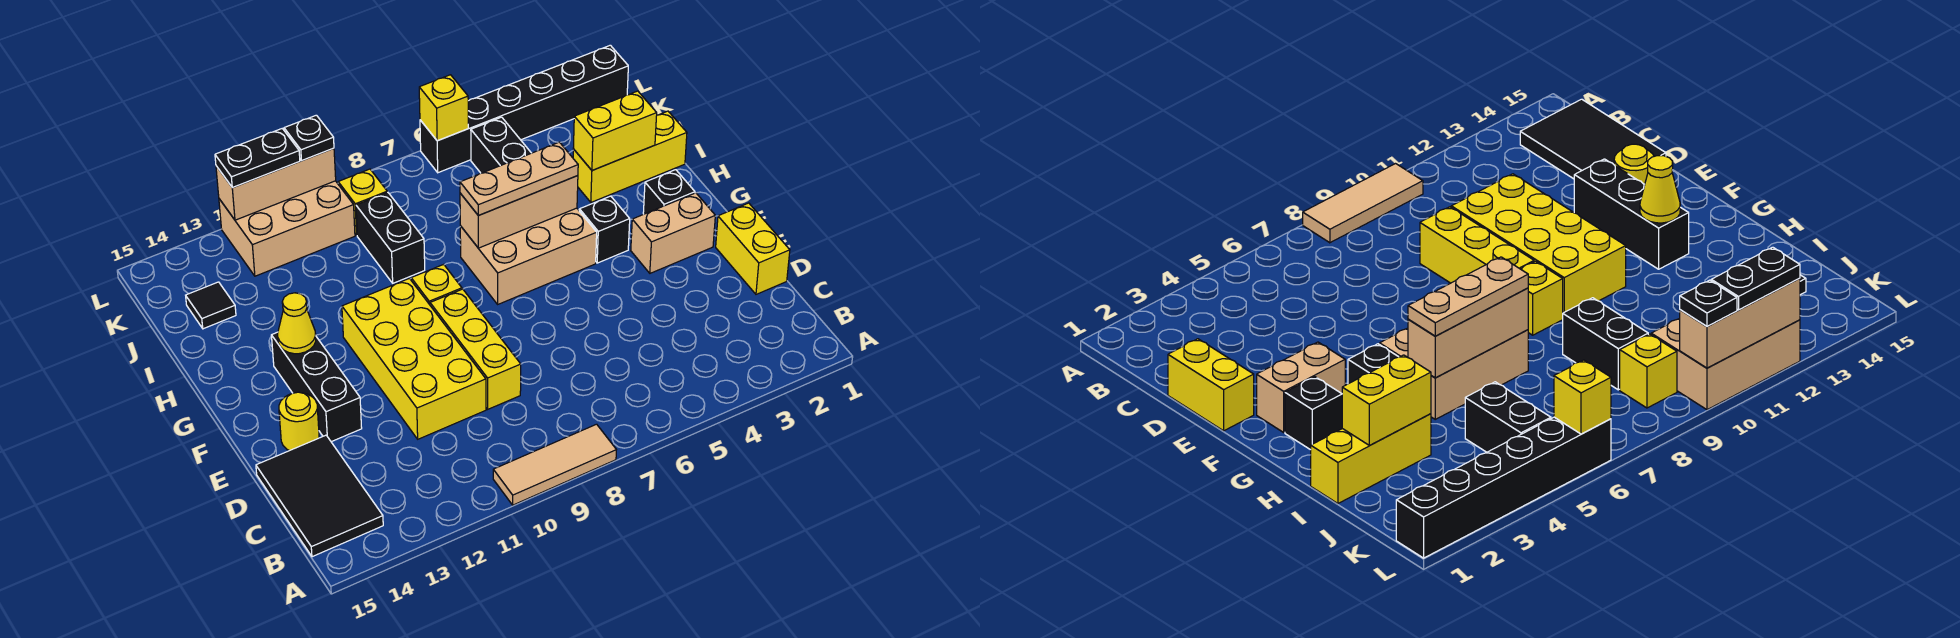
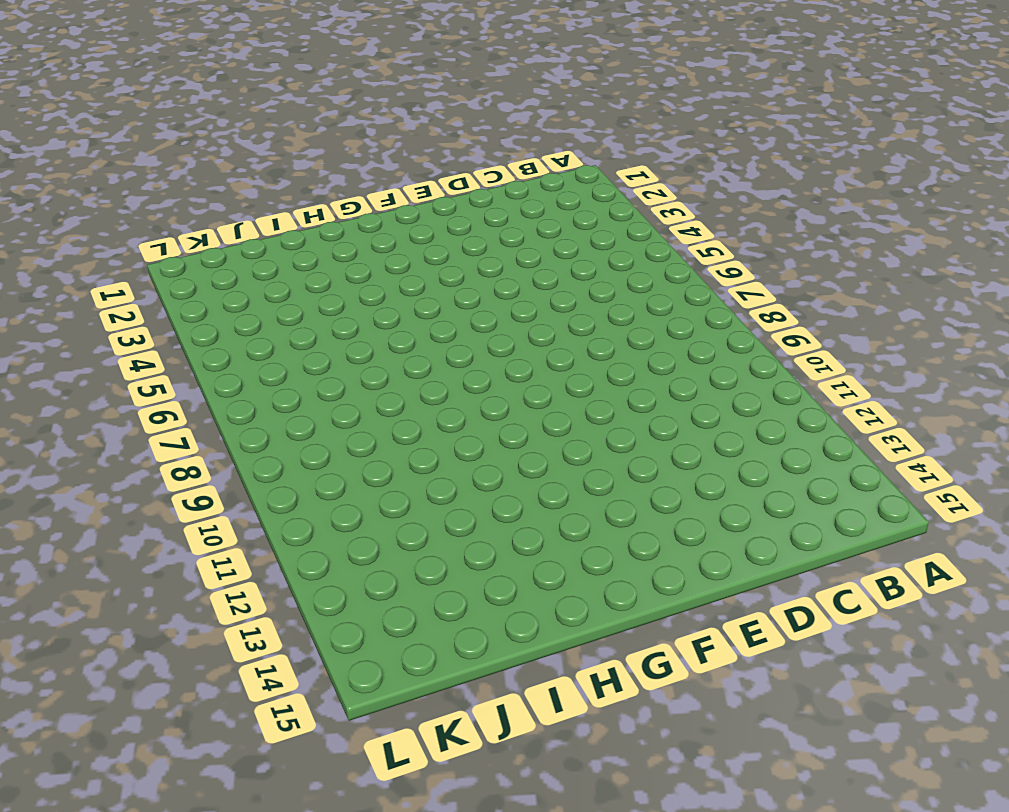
none -> tan tile A8:A10 level 1
none -> black tile B14:D15 level 1
none -> yellow brick D1:E1 level 1

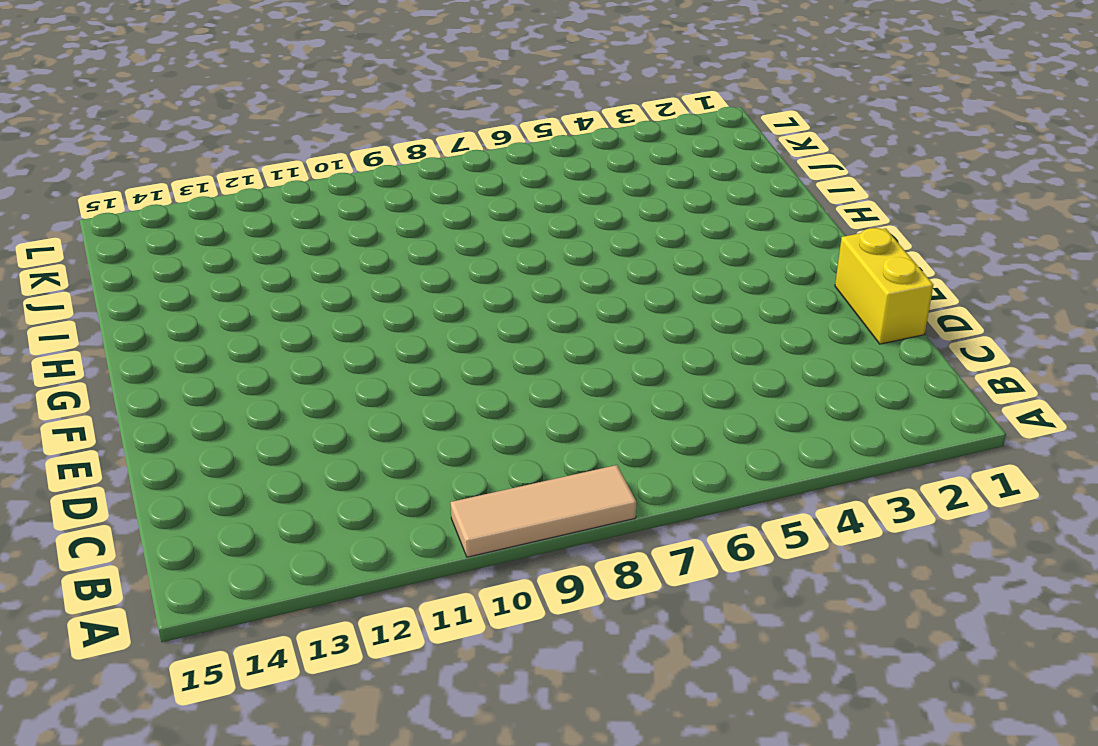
none -> black tile B14:D15 level 1
none -> yellow brick D9:F9 level 1
none -> yellow brick D10:G11 level 1

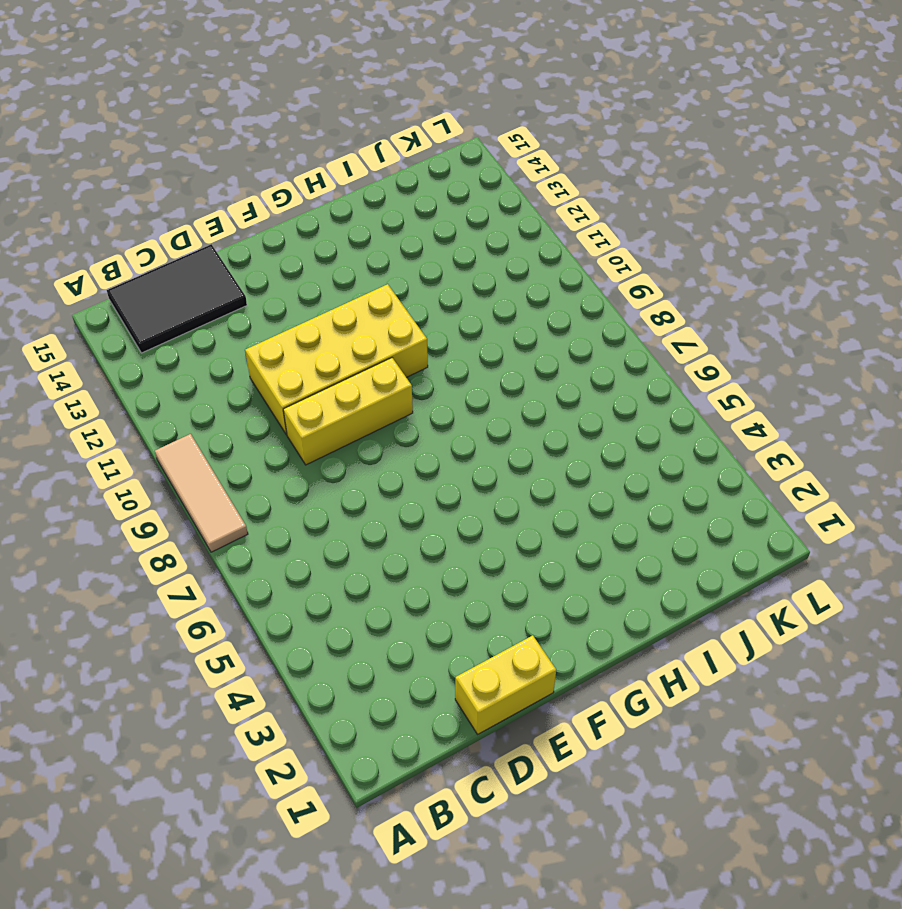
none -> black brick E13:G13 level 1
none -> yellow round brick E14 level 1
none -> tan brick F2:F3 level 1

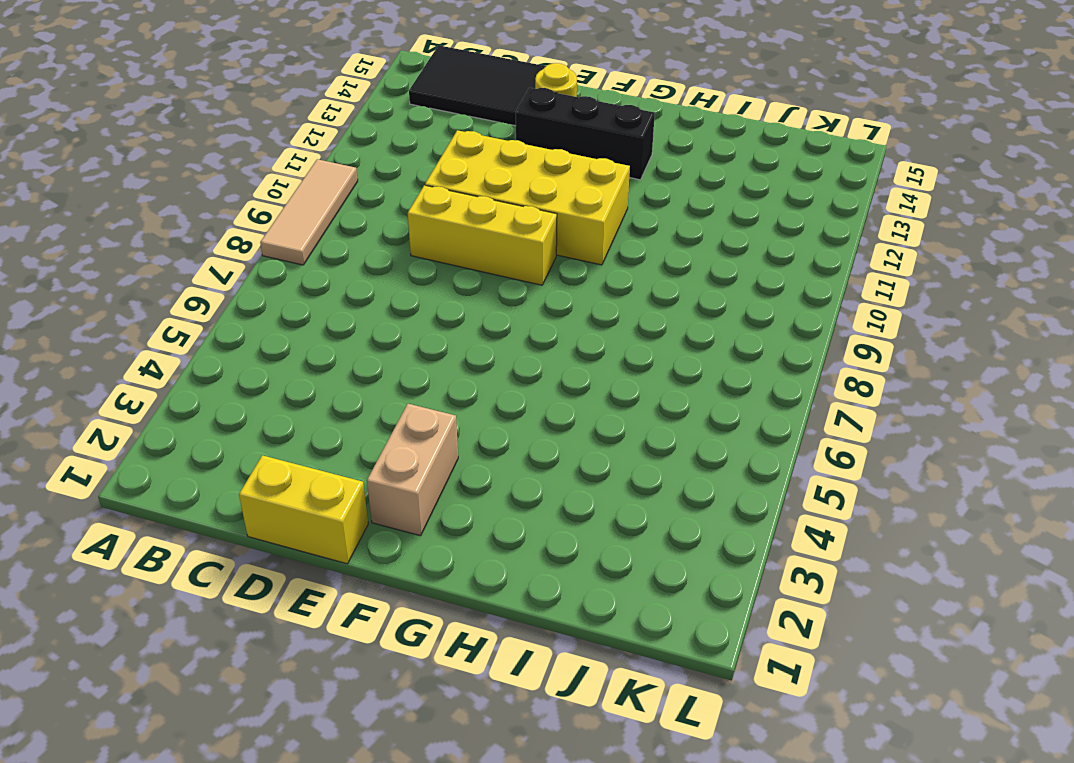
none -> black brick G2 level 1
none -> black brick G4 level 1
none -> tan brick G5:H7 level 1

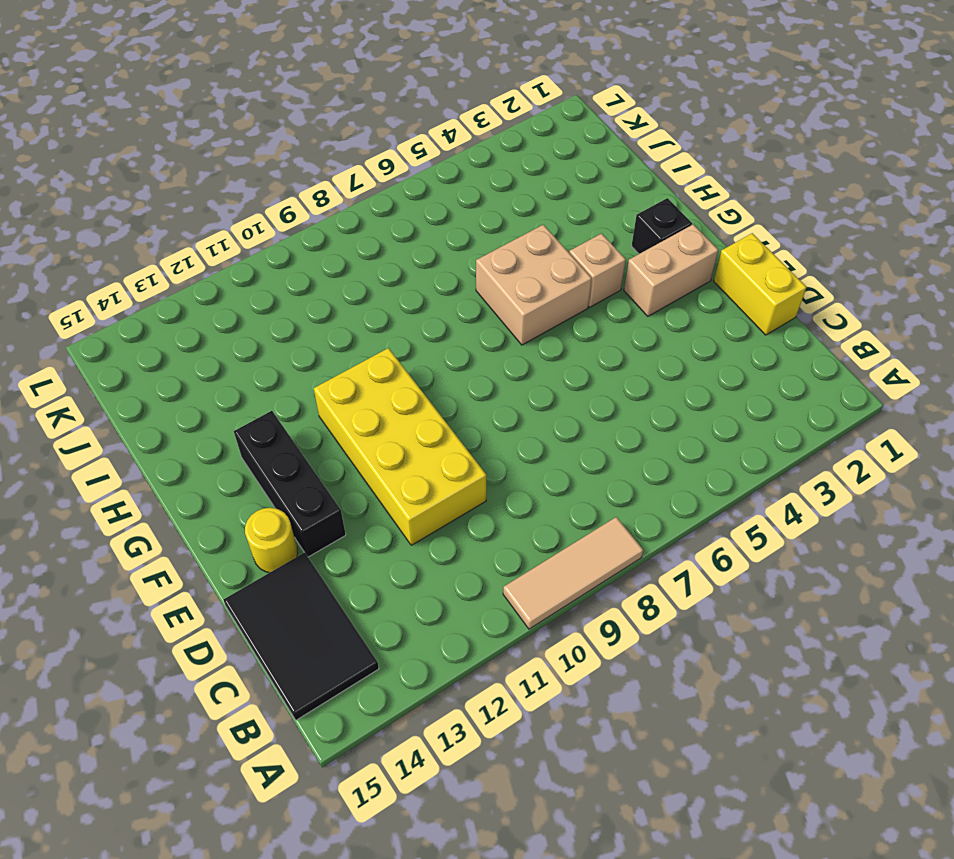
tan brick G4 level 1 -> black brick G4 level 1
tan brick G5:H6 level 1 -> tan brick G5:H7 level 1
none -> yellow brick D9:F9 level 1
none -> yellow brick G9 level 1
none -> yellow brick I1:I3 level 1

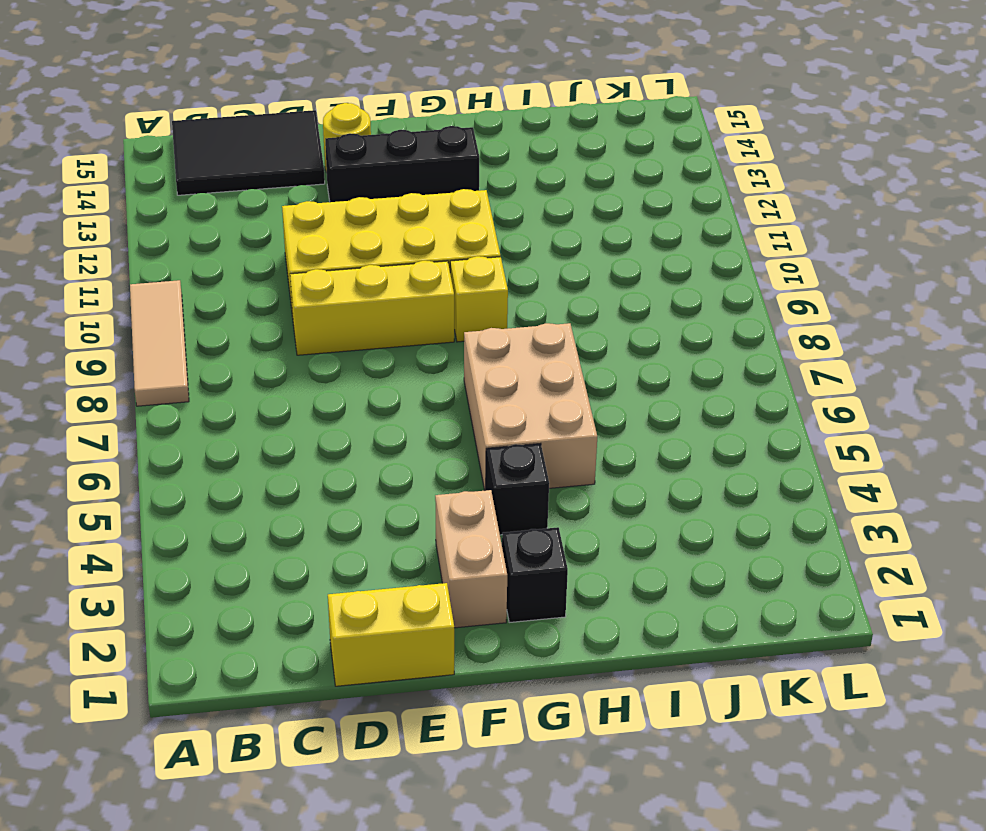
none -> yellow brick I1:I3 level 1
none -> black brick I9:J9 level 1
none -> black brick J5:K5 level 1

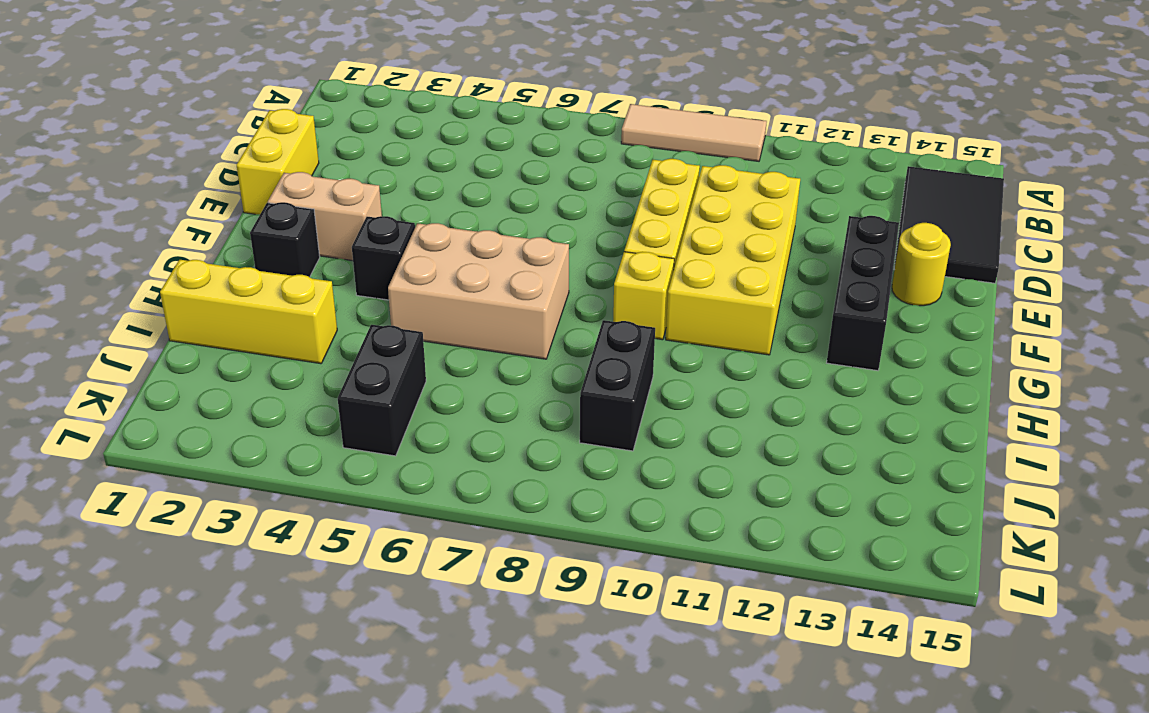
none -> black tile J14 level 1
none -> yellow brick K9 level 1
none -> tan brick K10:L12 level 1

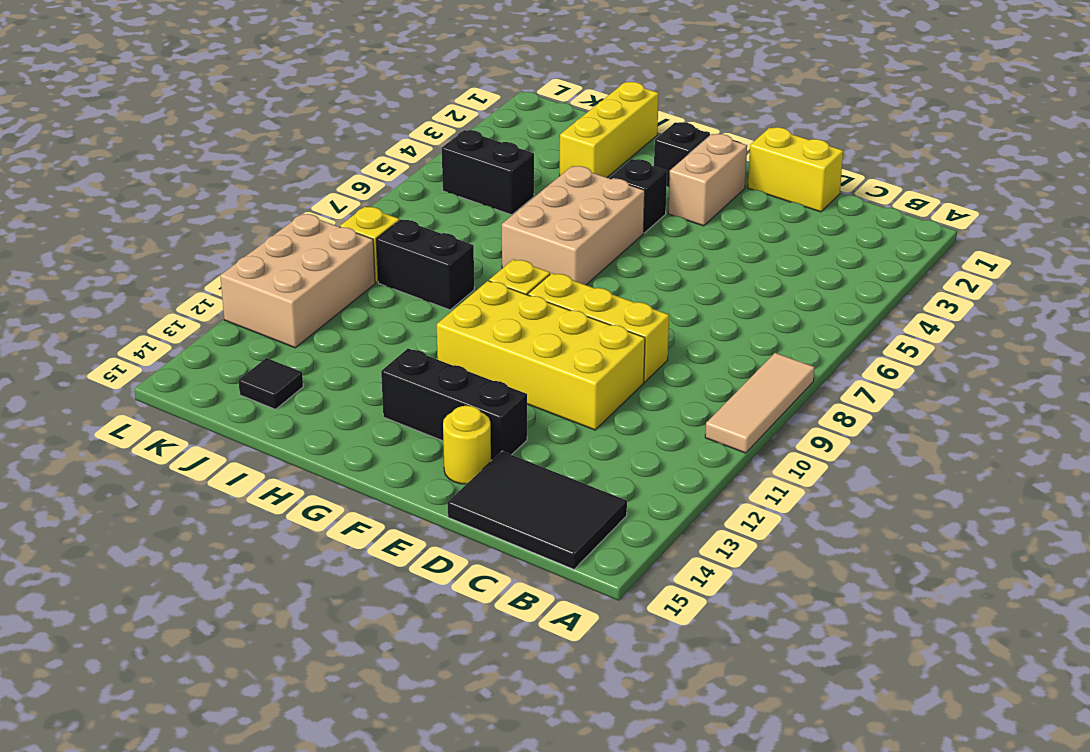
none -> black brick L1:L6 level 1
none -> yellow cone G13 level 2
none -> tan brick H5:H7 level 2

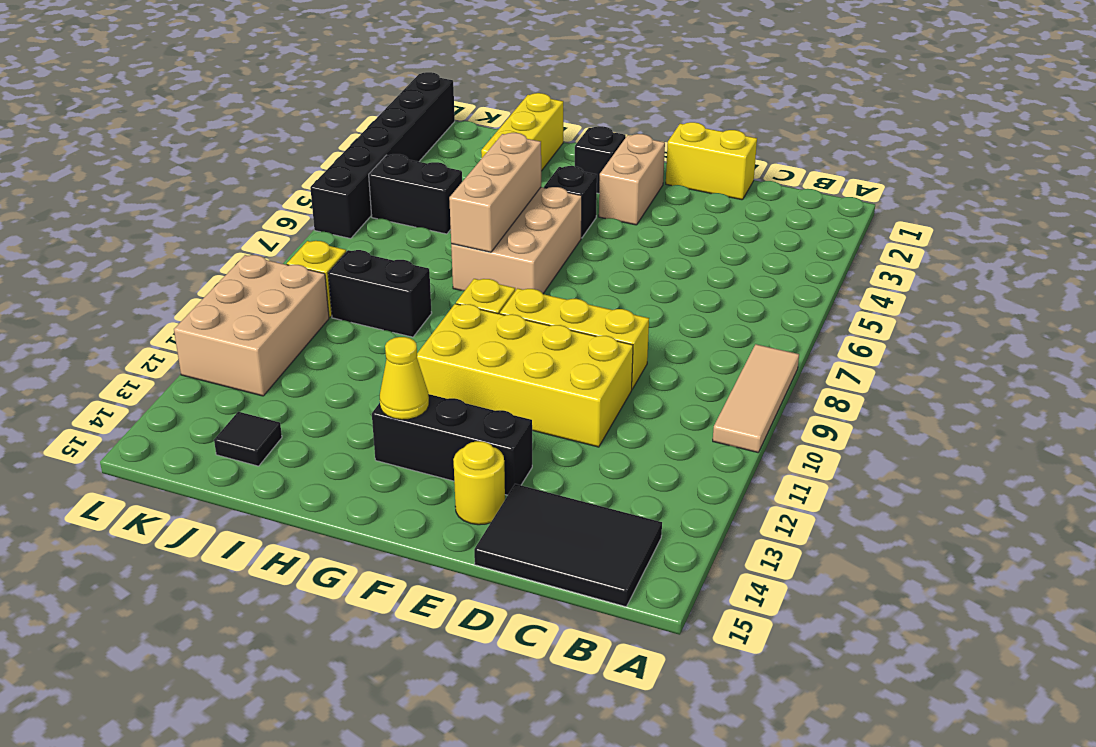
none -> yellow brick I2:I3 level 2
none -> yellow brick L6 level 2
none -> tan brick L10:L12 level 2

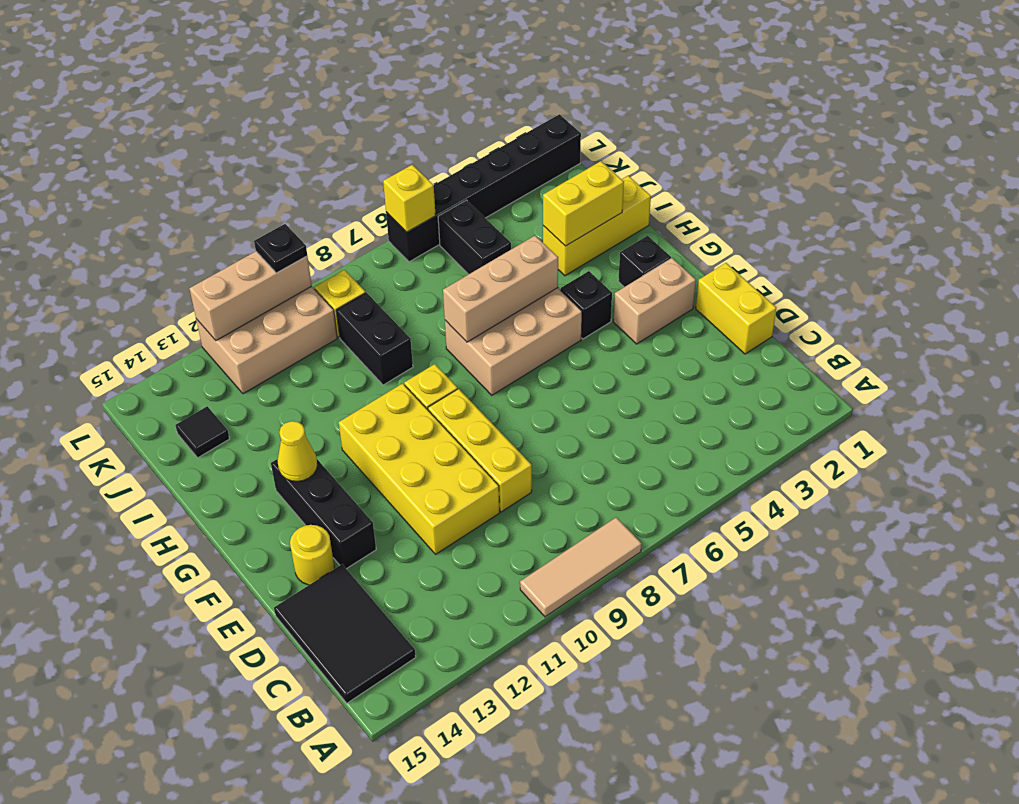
none -> tan plate H5:H7 level 3
none -> black plate L11:L12 level 3

